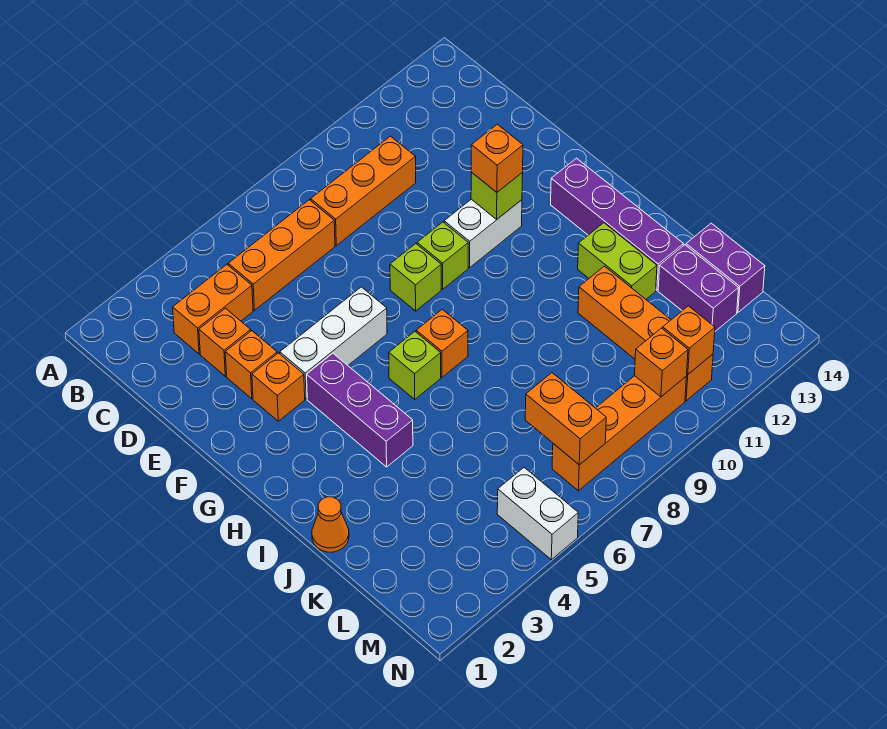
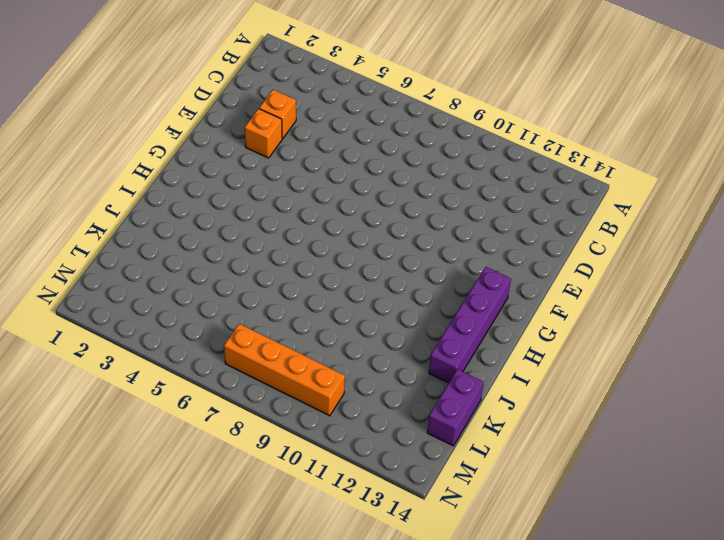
none -> orange brick C3:C4 level 1
none -> orange brick C5:C7 level 1
none -> orange brick C8:C10 level 1

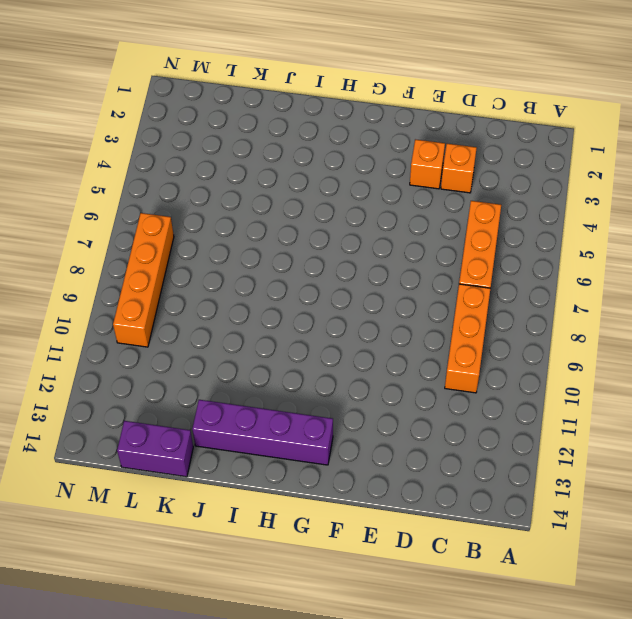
none -> orange brick C3:C4 level 1
none -> orange brick F3 level 1
none -> white brick F4:F6 level 1

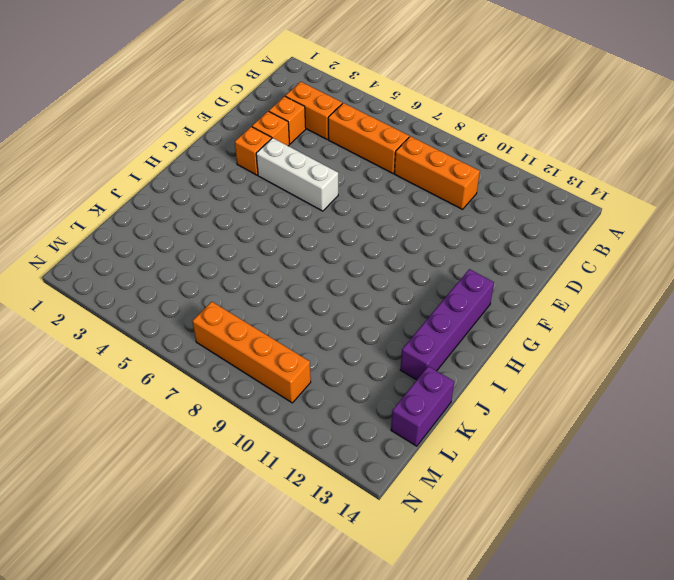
none -> lime brick F8 level 1
none -> lime brick F9 level 1
none -> white brick F10:F11 level 1

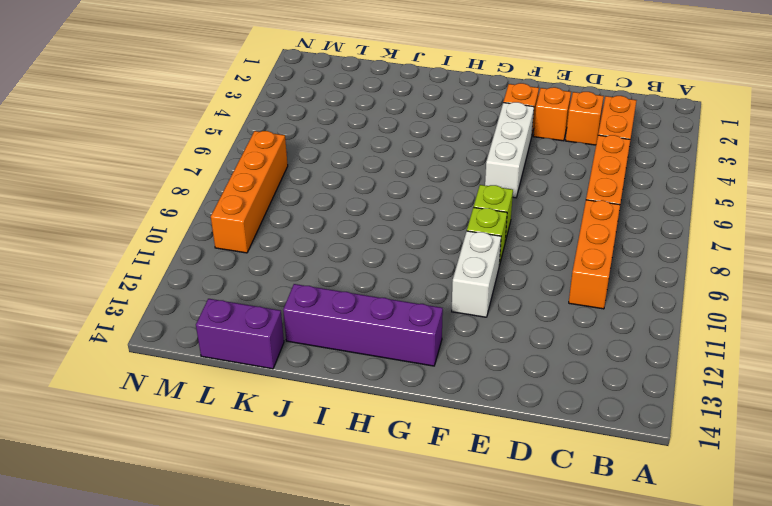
none -> purple brick G4:I4 level 1
none -> lime brick H6 level 1
none -> orange brick H7 level 1

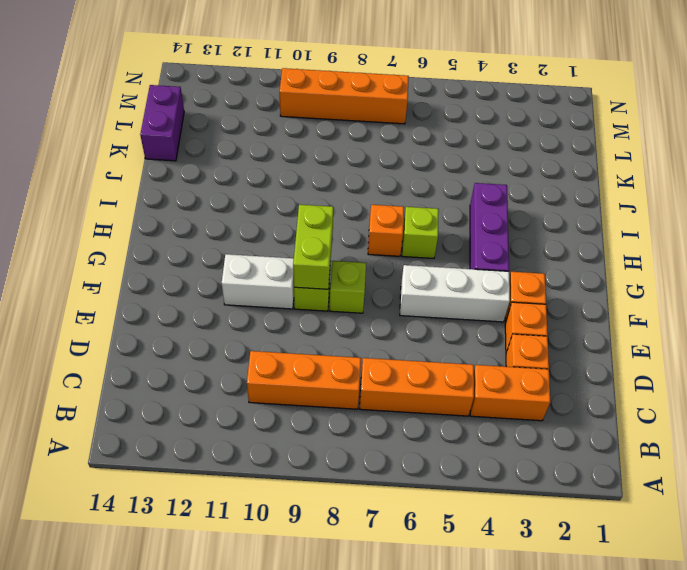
lime brick F9:G9 level 2 -> lime brick I12:J12 level 1
none -> purple brick G13:J13 level 1
none -> orange cone J1 level 1
none -> orange brick J11:M11 level 1

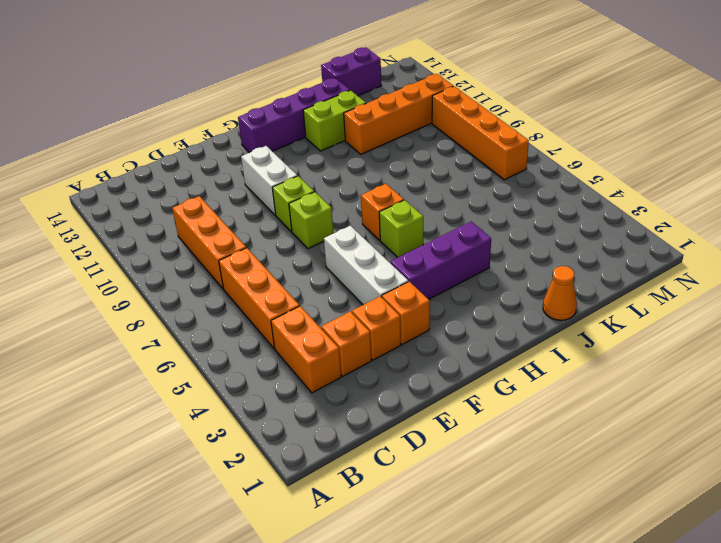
none -> purple brick K13:L13 level 1
none -> white brick M5:N5 level 1
none -> lime brick F11 level 2

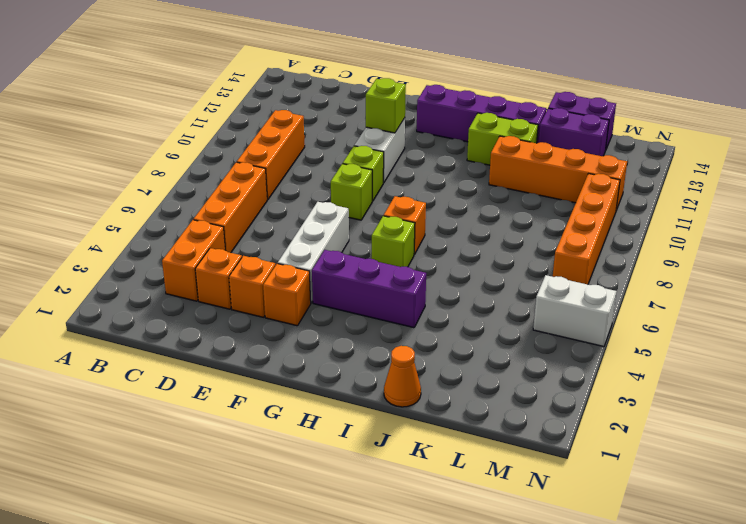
none -> orange brick L7:M7 level 2
none -> orange brick M10 level 2
none -> orange brick M11 level 2

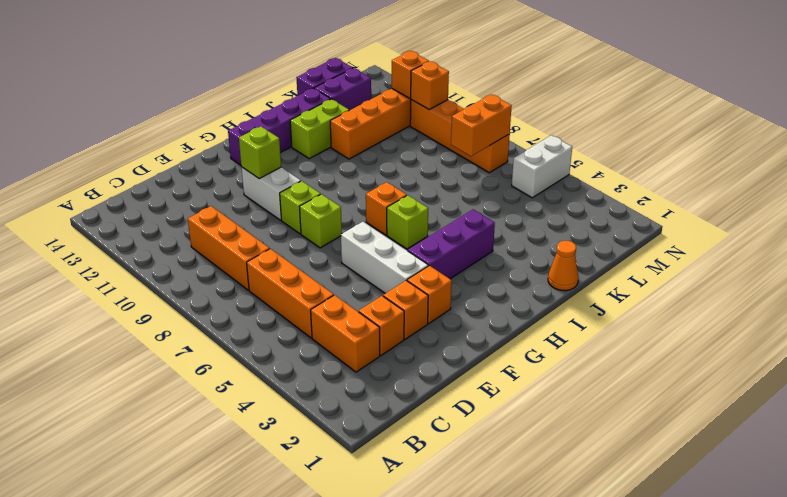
none -> orange brick F11 level 3

